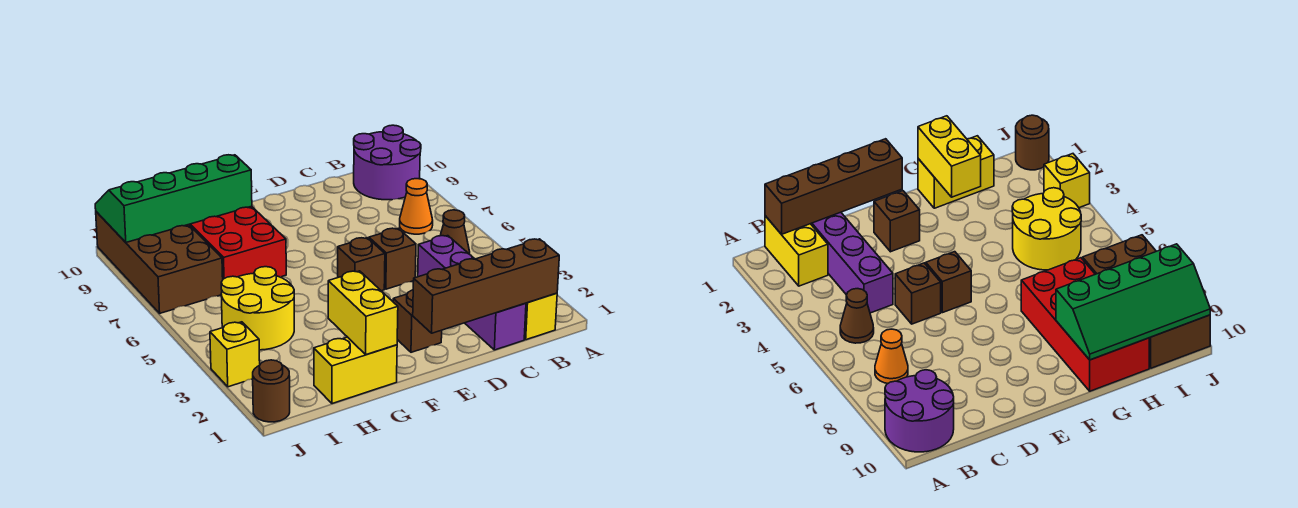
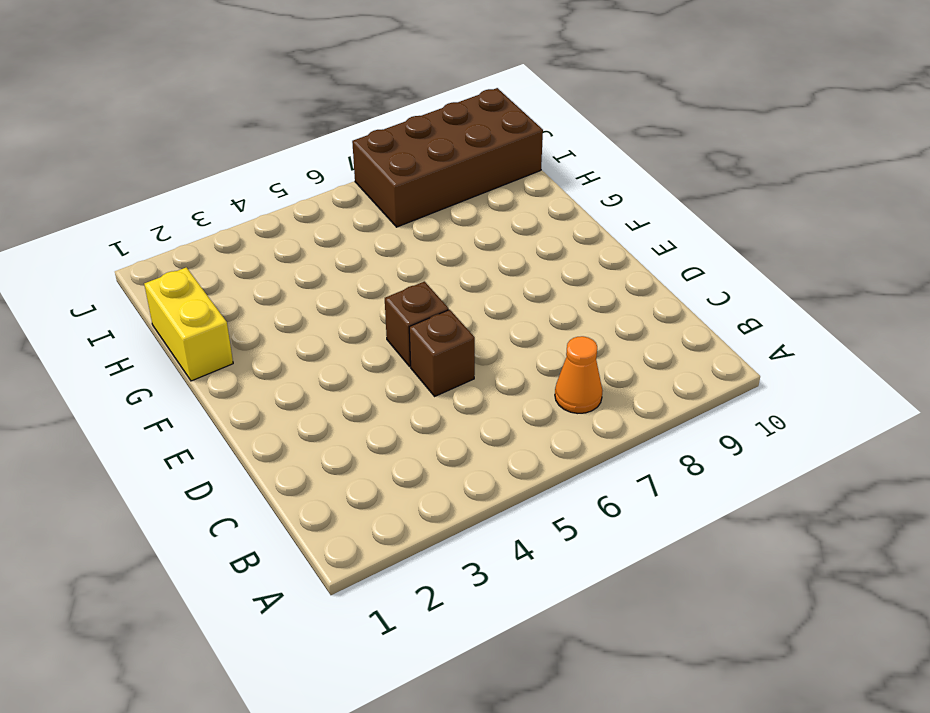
none -> purple round brick A9:B10 level 1
none -> yellow brick B1:B2 level 1
none -> brown cone B5 level 1

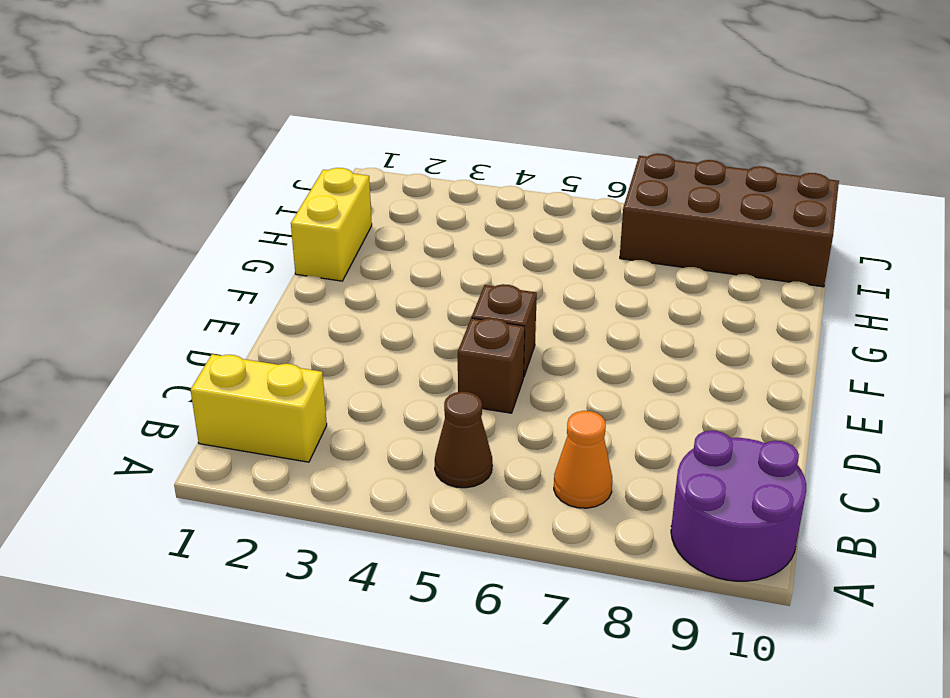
none -> purple brick C1:C4 level 1
none -> brown brick E2 level 1
none -> red brick G7:H10 level 1

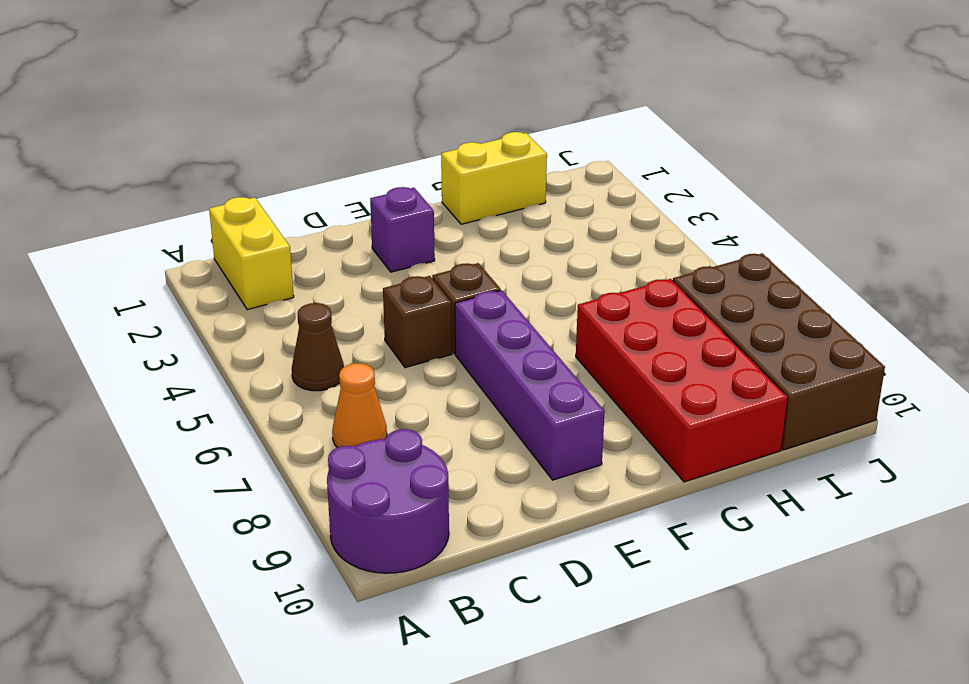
purple brick E2 level 1 -> brown brick E2 level 1
purple brick E6:E9 level 1 -> purple brick C1:C4 level 1
none -> yellow round brick H4:I5 level 1
none -> brown round brick J1 level 1
none -> yellow brick J3 level 1

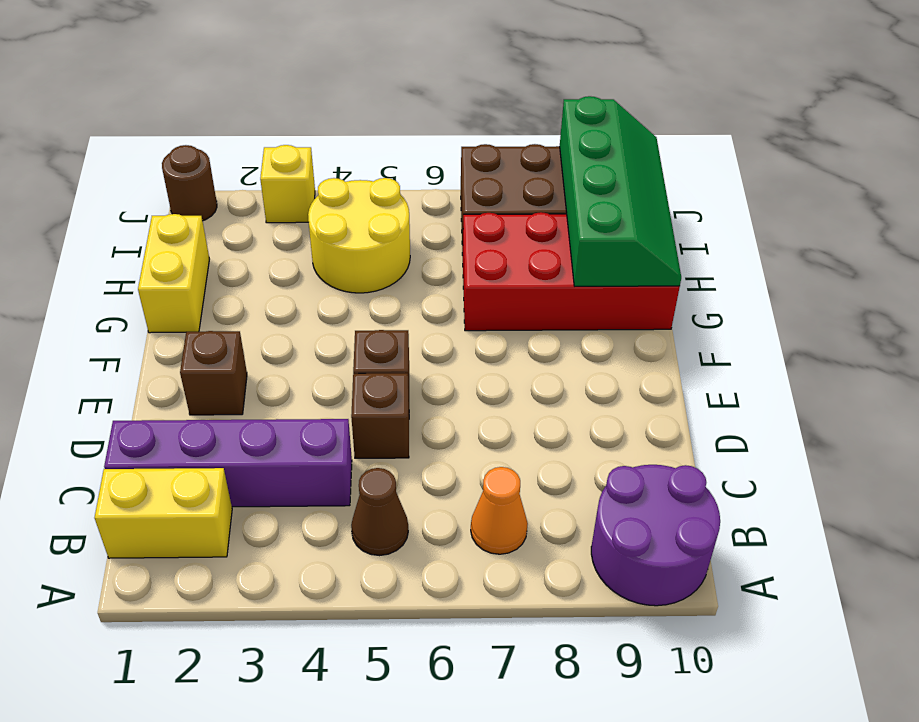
none -> brown brick B1:E1 level 2
none -> yellow brick G1:G2 level 2

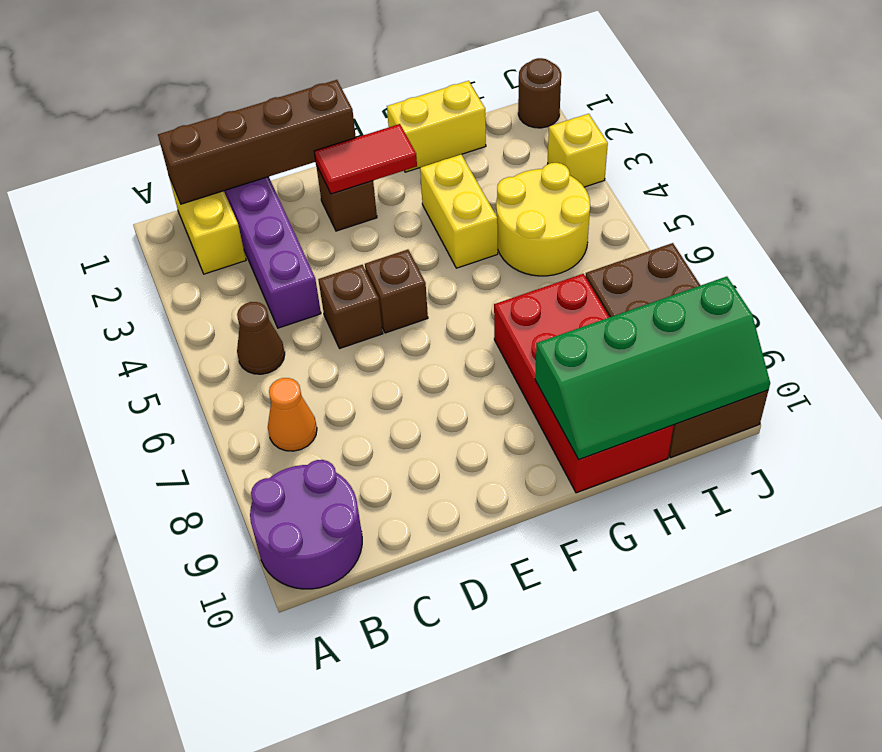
red tile E2:F2 level 2 -> none
yellow brick G3:G4 level 1 -> yellow brick G1:G2 level 2

